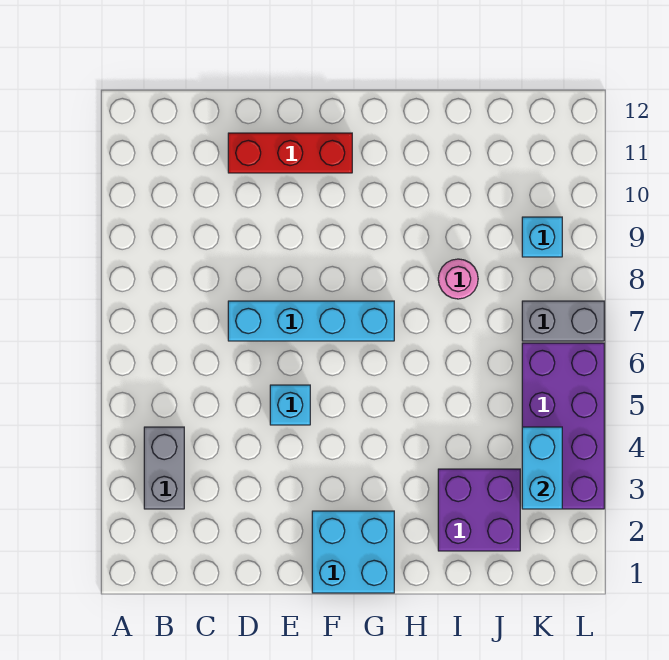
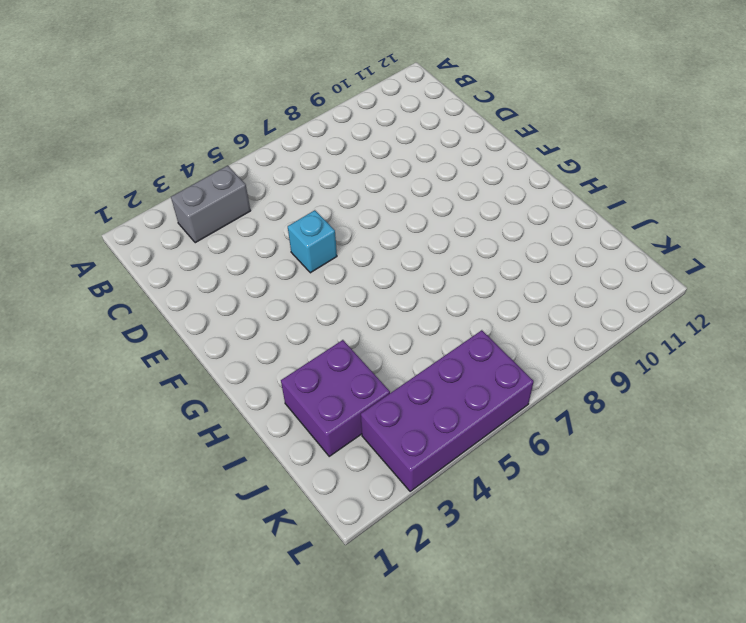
none -> cyan brick D7:G7 level 1
none -> red brick D11:F11 level 1

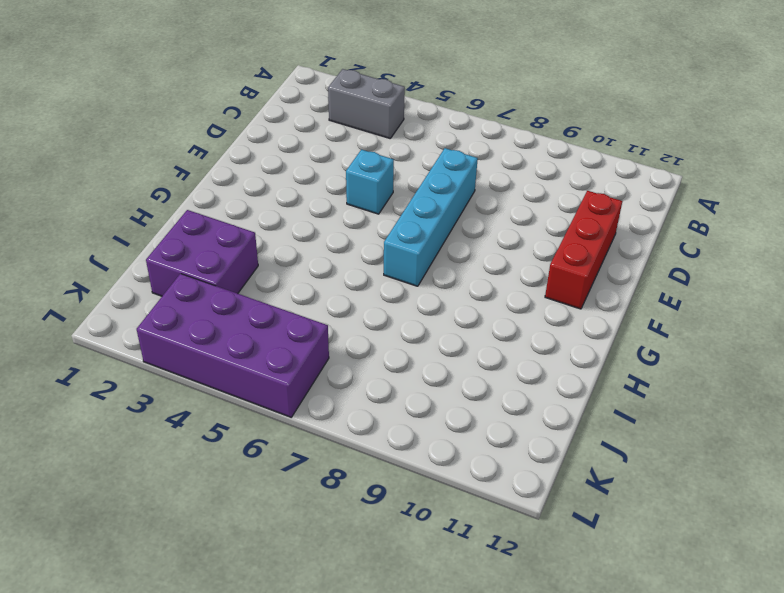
none -> cyan brick F1:G2 level 1
none -> pink round brick I8 level 1

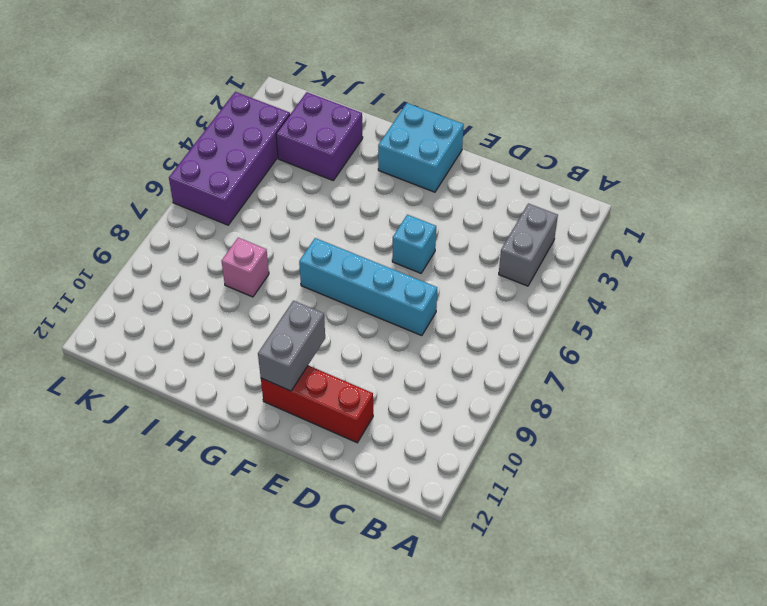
grey brick F10:F11 level 2 -> grey brick K7:L7 level 1
pink brick I8 level 1 -> pink round brick I8 level 1
none -> cyan brick K9 level 1
none -> cyan brick K3:K4 level 2

